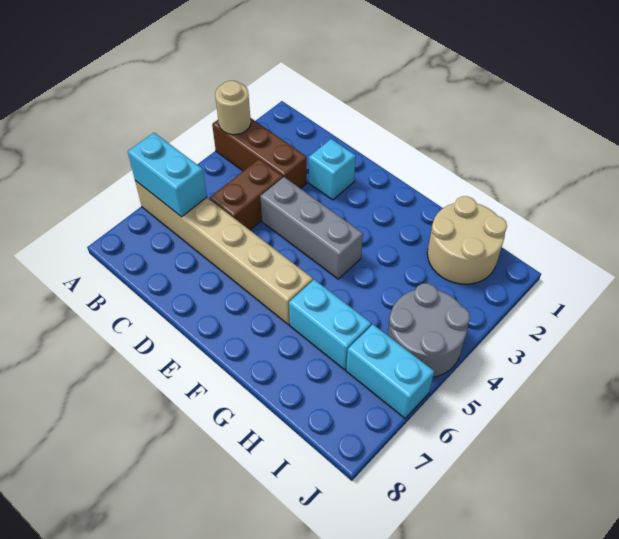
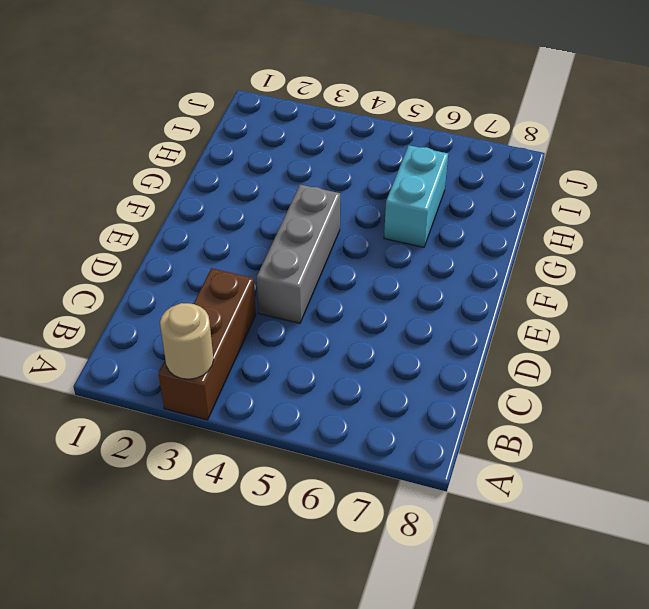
none -> tan brick A6:F6 level 1
none -> brown brick C4:C5 level 1

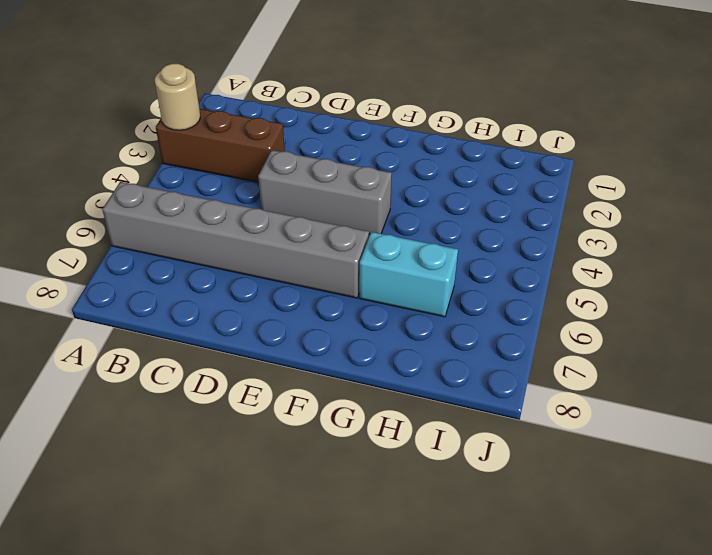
grey brick A6:F6 level 1 -> tan brick A6:F6 level 1
none -> brown brick C4:C5 level 1
none -> cyan brick D2 level 1

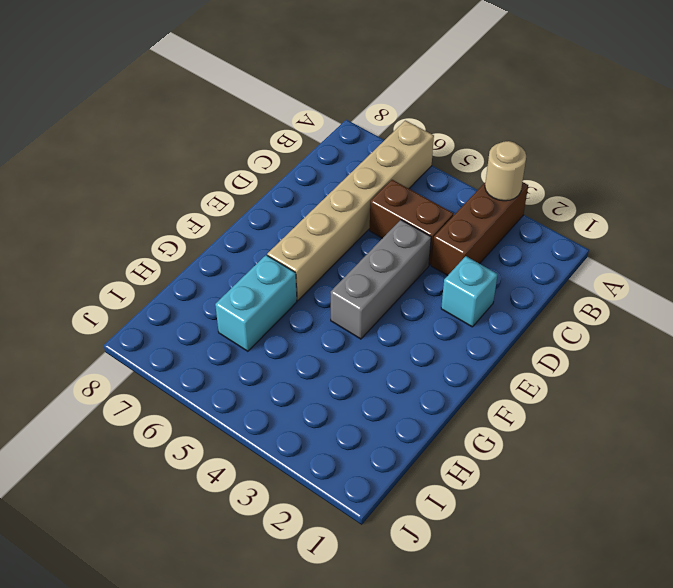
none -> tan round brick H1:I2 level 1
none -> grey round brick I4:J5 level 1

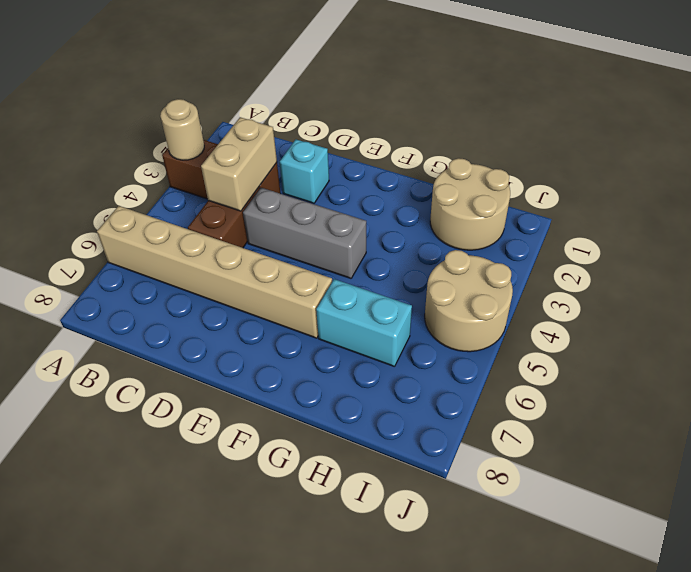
tan brick C3:C4 level 2 -> none
tan round brick I4:J5 level 1 -> grey round brick I4:J5 level 1
none -> cyan brick I6:J6 level 1
none -> cyan brick A6:B6 level 2

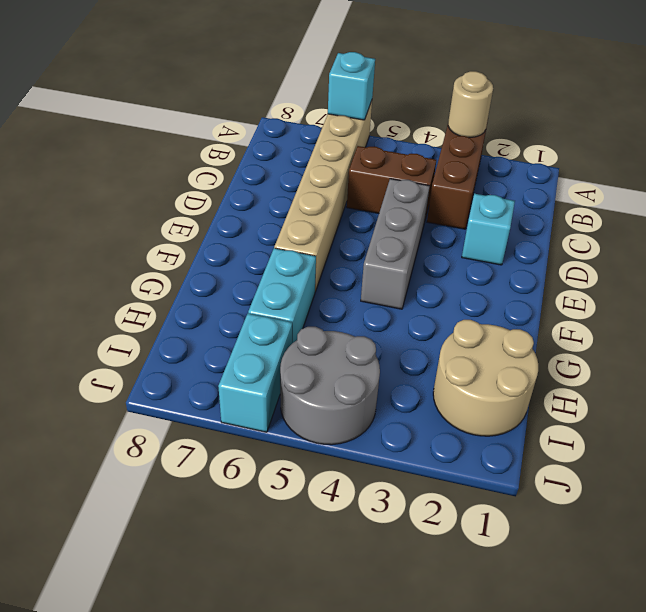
cyan brick A6 level 2 -> cyan brick A6:B6 level 2

